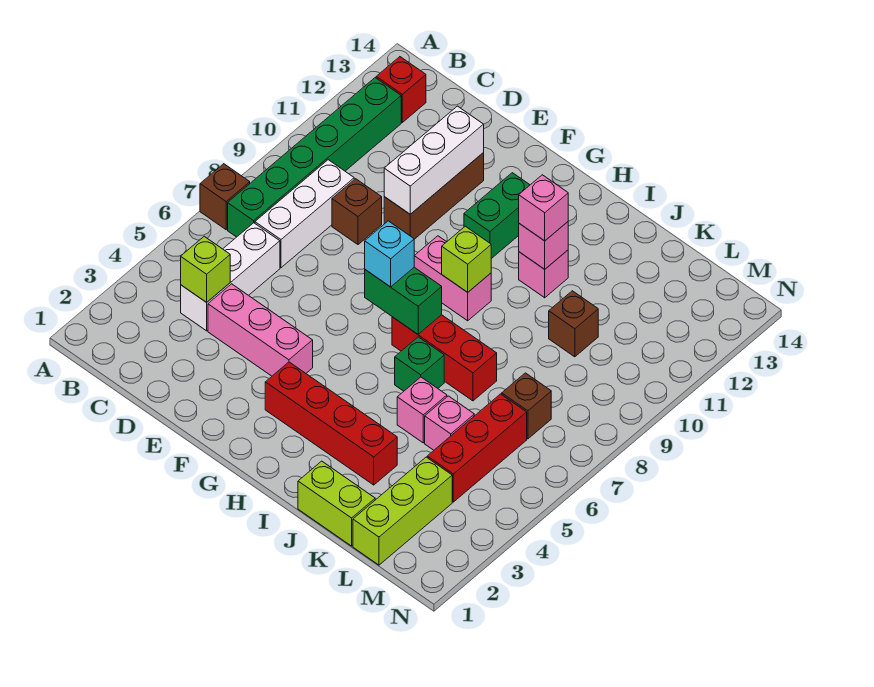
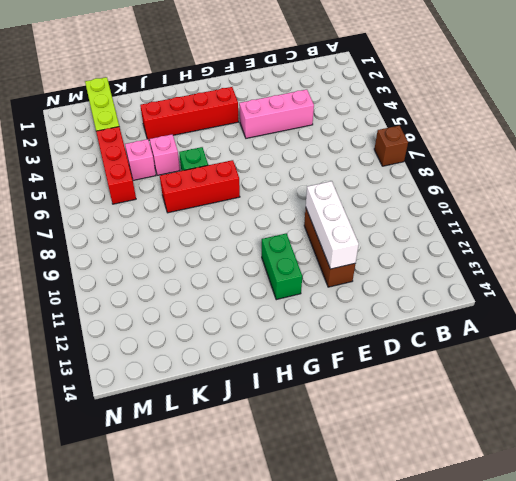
none -> green brick B7:B12 level 1
none -> red brick B13 level 1
none -> white brick C4:C6 level 1

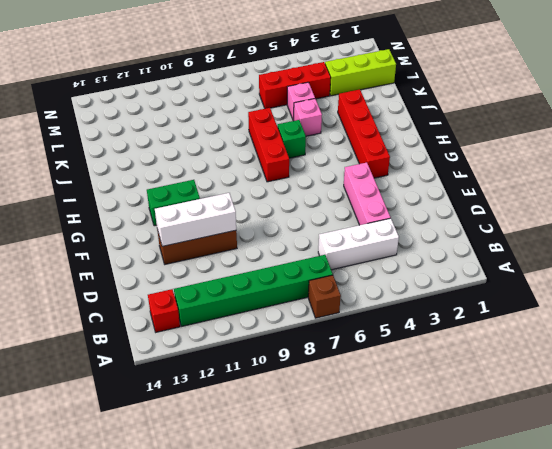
none -> white brick C7:C9 level 1
none -> brown brick D9 level 1
none -> pink brick G9:H9 level 1

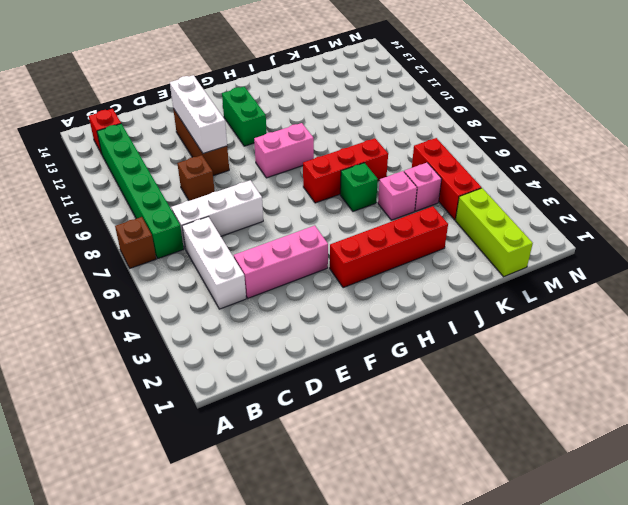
white brick C7:E7 level 1 -> white brick C7:C9 level 1
none -> pink brick I11 level 1
none -> lime brick J1:K1 level 1
none -> brown brick K10 level 1

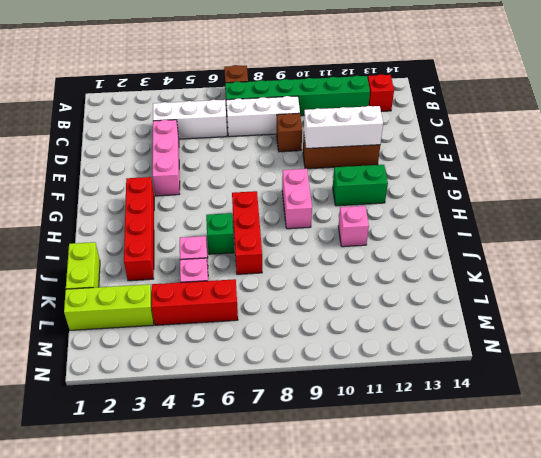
none -> brown brick K10 level 1
none -> brown brick L7 level 1
none -> lime brick C4 level 2

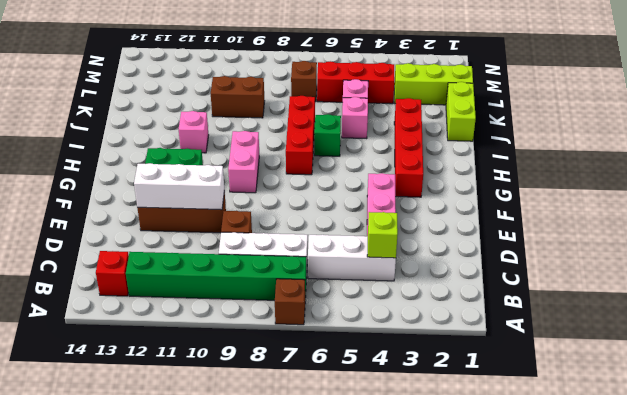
brown brick K9:K10 level 1 -> brown brick K10 level 1
none -> green brick G7:H7 level 2
none -> lime brick H9 level 2
none -> pink brick I11 level 2

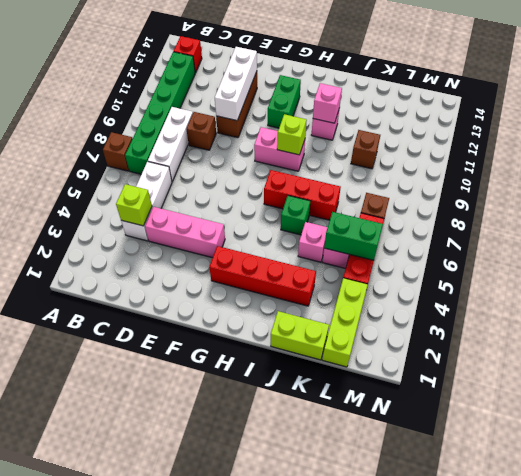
green brick K5:L5 level 2 -> green brick G7:H7 level 2
none -> cyan brick G7 level 3
none -> pink brick I11 level 3

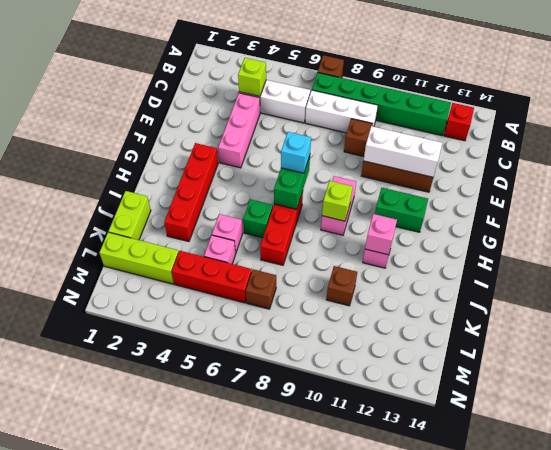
none -> pink brick I11 level 3

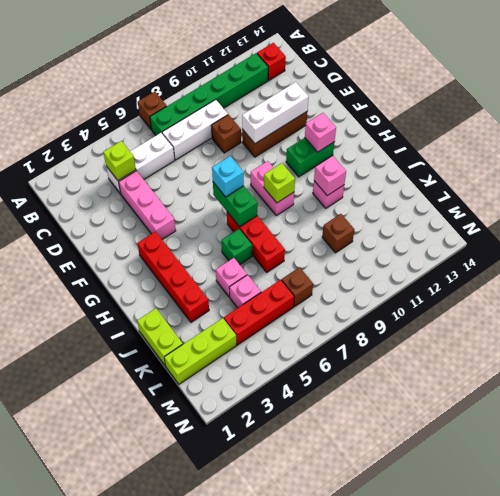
pink brick G12 level 2 -> pink brick I11 level 3

